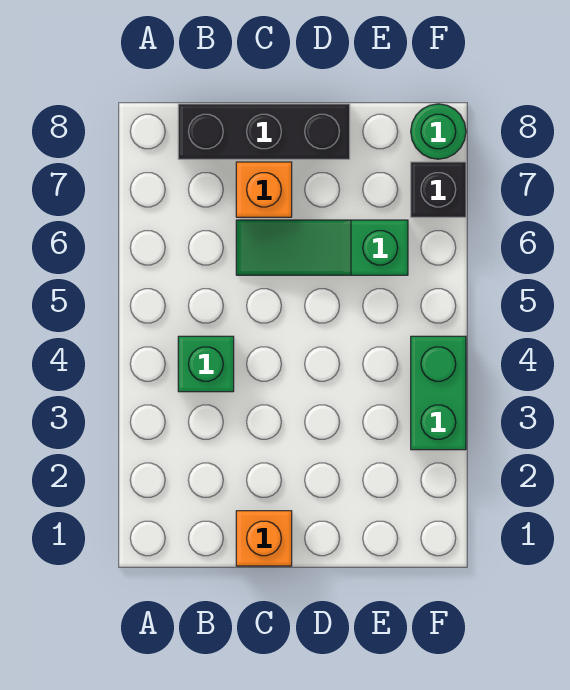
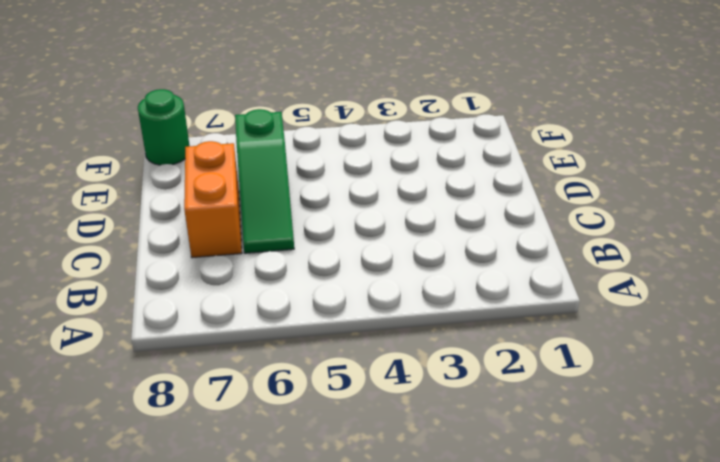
orange brick C7:D7 level 1 -> orange brick C7 level 1
none -> green brick B4 level 1
none -> black brick B8:D8 level 1

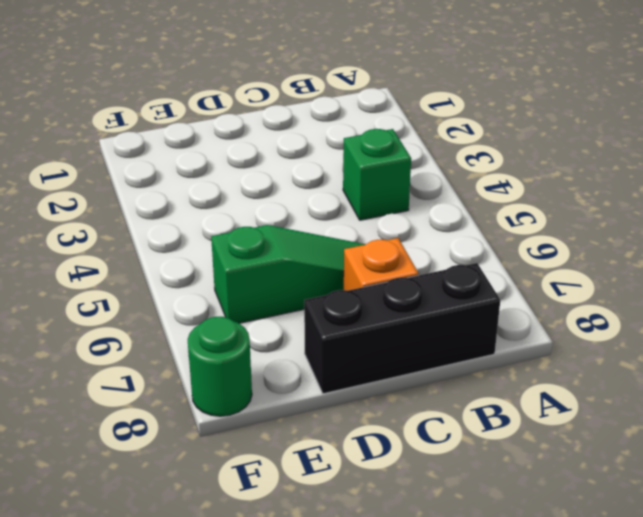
none -> orange brick C1 level 1
none -> green brick F3:F4 level 1

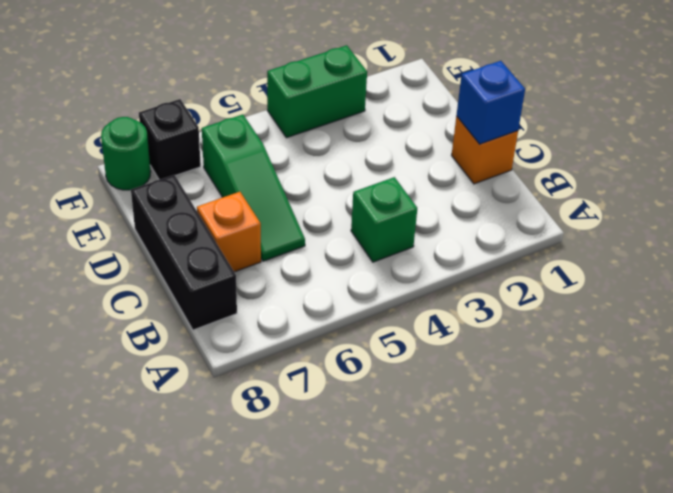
blue brick C1 level 2 -> none

